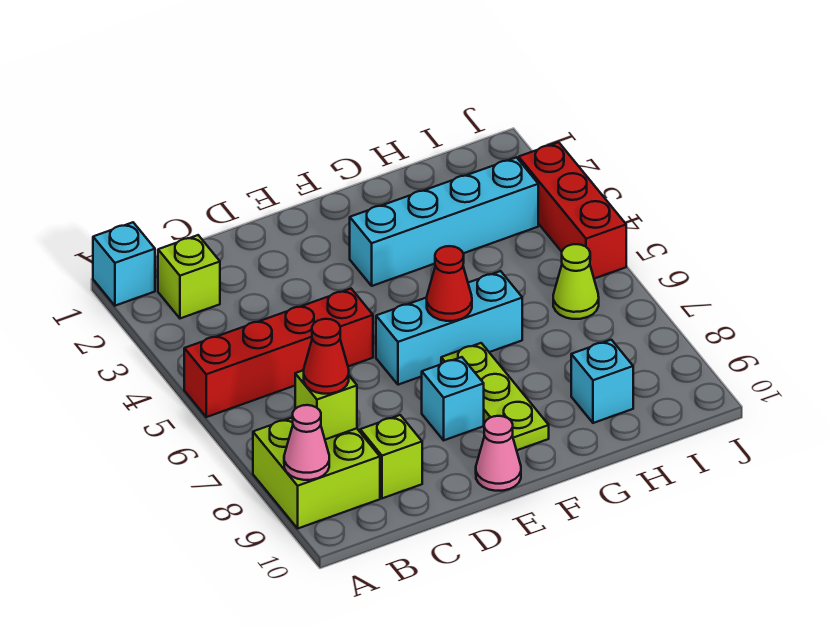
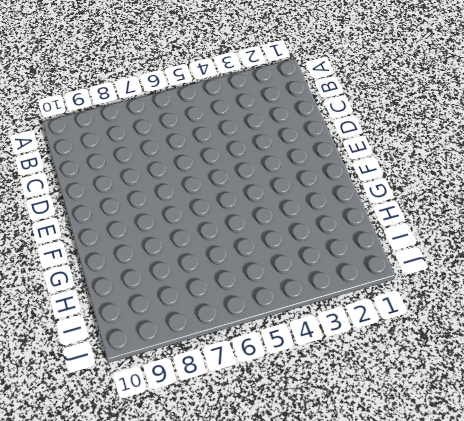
none -> cyan brick A1 level 1
none -> red brick A5:D5 level 1
none -> lime brick A8:B9 level 1

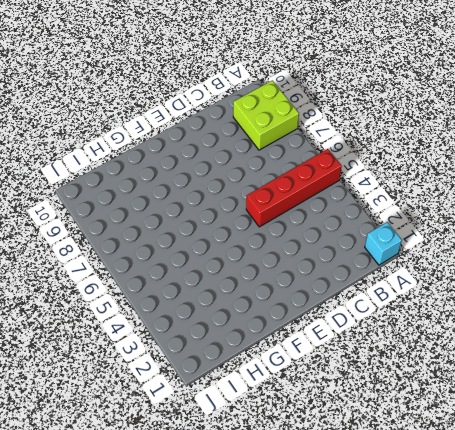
none -> lime brick B2 level 1
none -> lime brick C9 level 1
none -> cyan brick E6:G6 level 1

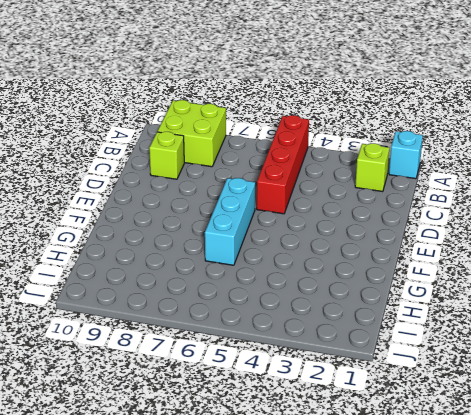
none -> cyan brick E8 level 1
none -> pink cone E10 level 1
none -> cyan brick F3:I3 level 1

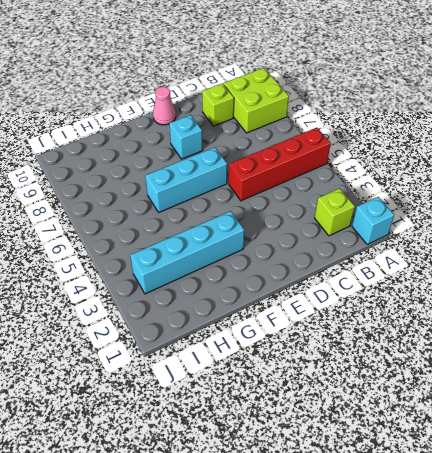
none -> lime plate F7:F9 level 1
none -> cyan brick H9 level 1
none -> lime cone I6 level 1

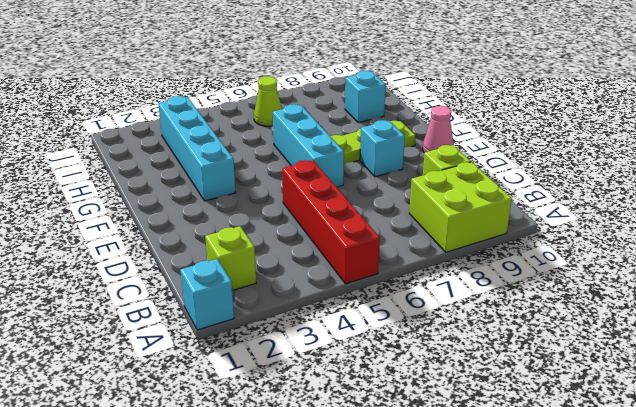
none -> red brick J3:J5 level 1
none -> pink cone A9 level 2
none -> lime brick B8 level 2

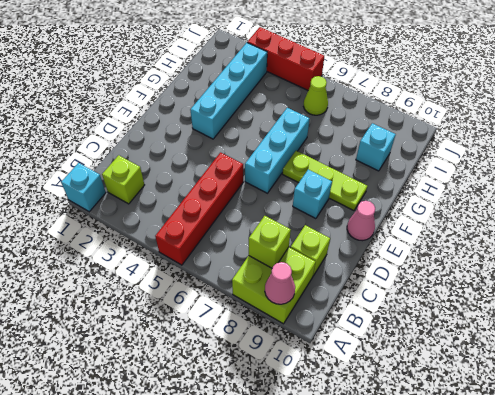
none -> red cone F6 level 2
none -> red cone B8 level 3

